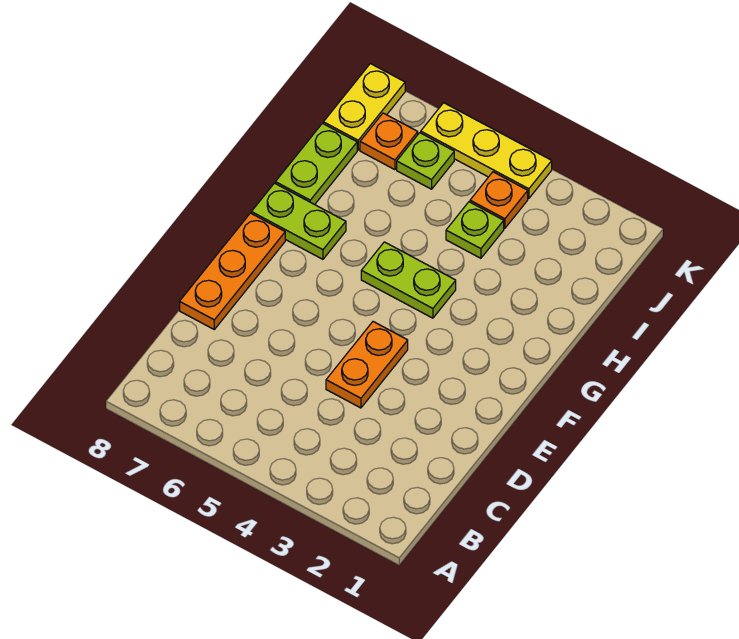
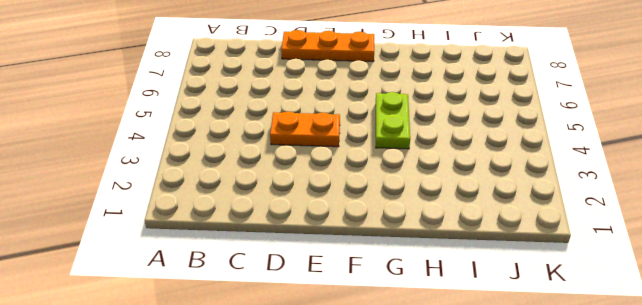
none -> lime plate G7:G8 level 1
none -> lime plate H8:I8 level 1

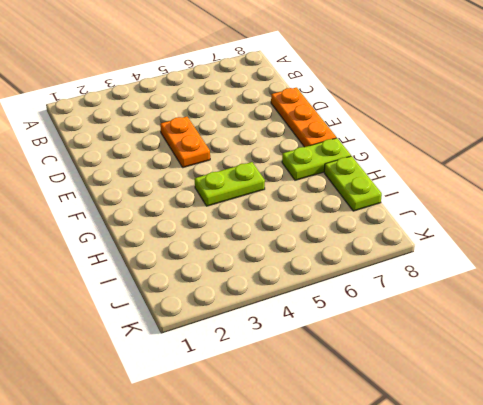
none -> lime plate I4 level 1
none -> orange plate J4 level 1

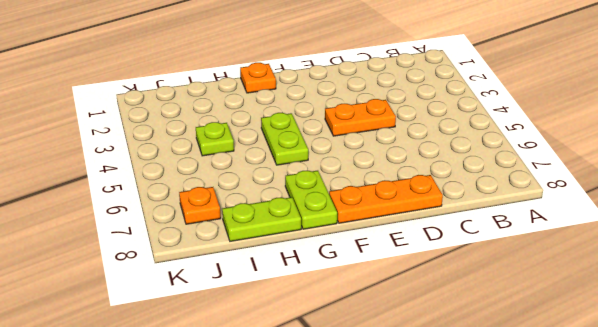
orange plate G1 level 1 -> orange plate J4 level 1
none -> lime plate J6 level 1
none -> yellow plate J8:K8 level 1

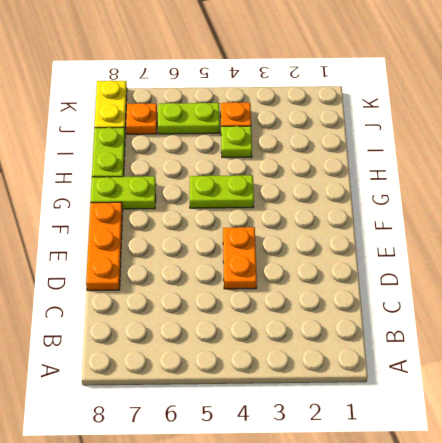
lime plate J5:J6 level 1 -> lime plate J6 level 1
none -> yellow plate K4:K6 level 1

